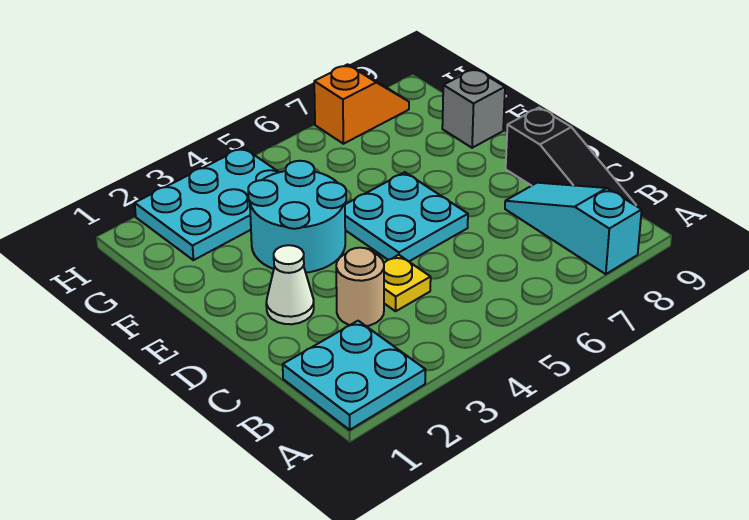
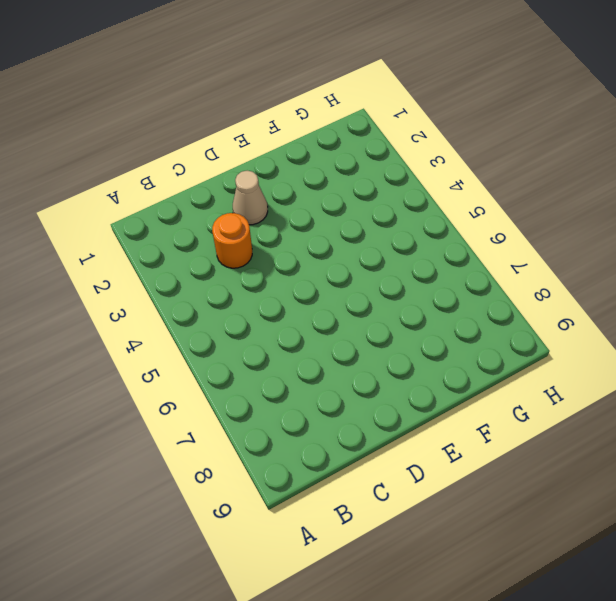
orange round brick C3 level 1 -> tan round brick C3 level 1
tan cone D2 level 1 -> white cone D2 level 1
none -> cyan plate A1:B2 level 1
none -> cyan slope A8:C8 level 1 top A

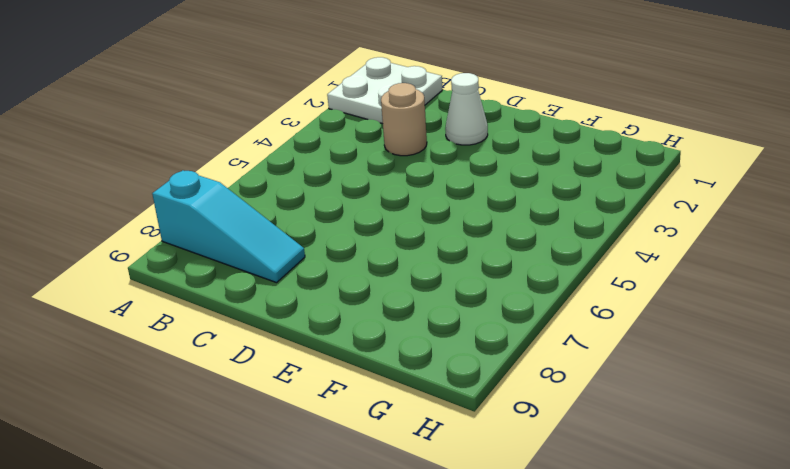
white plate A1:B2 level 1 -> cyan plate A1:B2 level 1
none -> black slope B9:D9 level 1 top D
none -> yellow plate C4 level 1

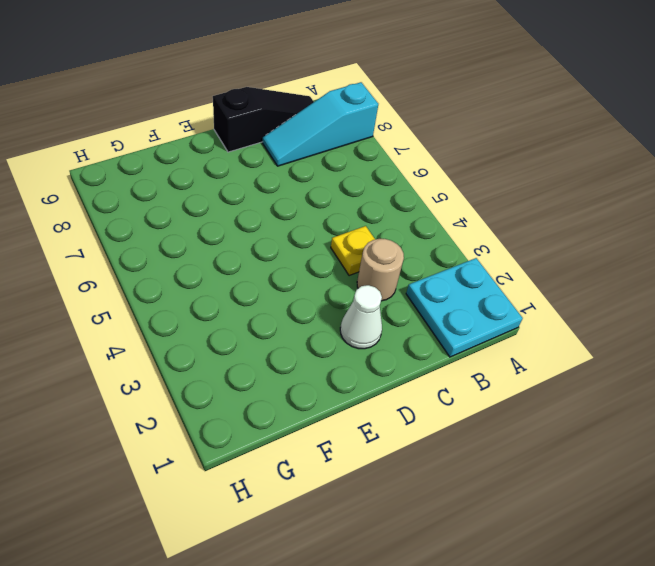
none -> cyan plate D5:E6 level 1
none -> cyan round brick E3:F4 level 1

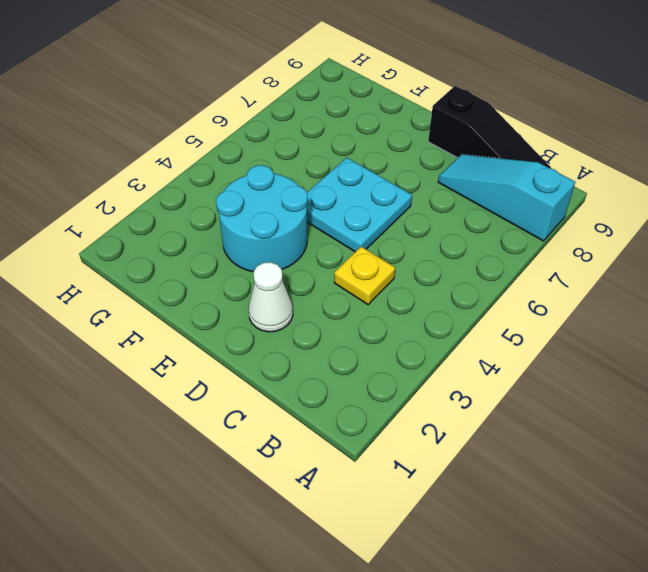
none -> cyan plate A1:B2 level 1
none -> tan round brick C3 level 1

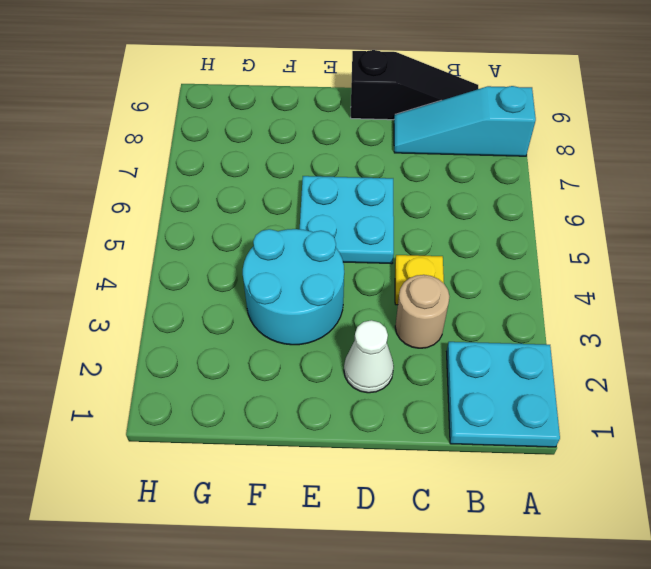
none -> grey brick F9 level 1
none -> cyan plate G2:H4 level 1

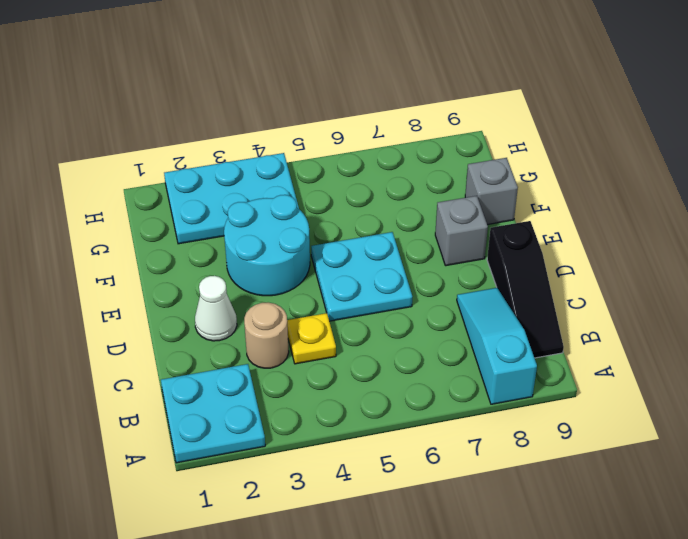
grey brick E8 level 1 -> none
none -> orange slope H7:H8 level 1 top 7

